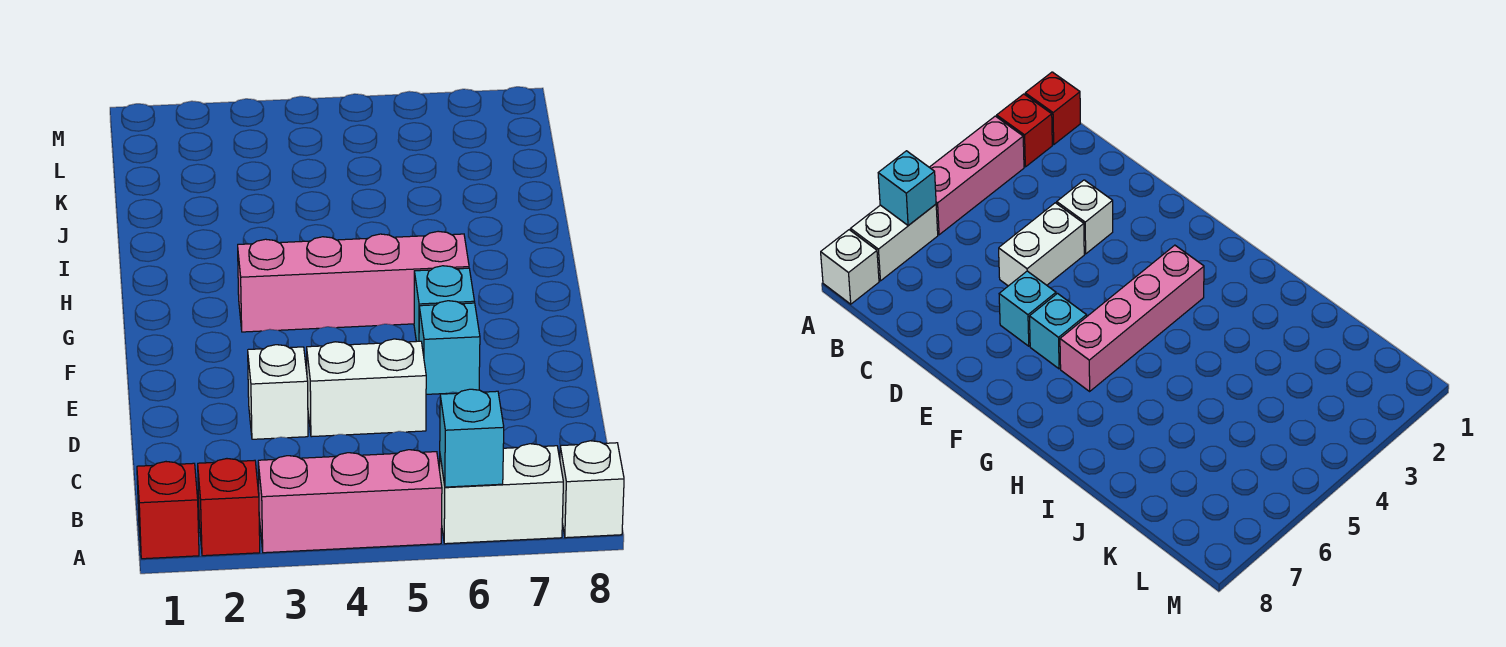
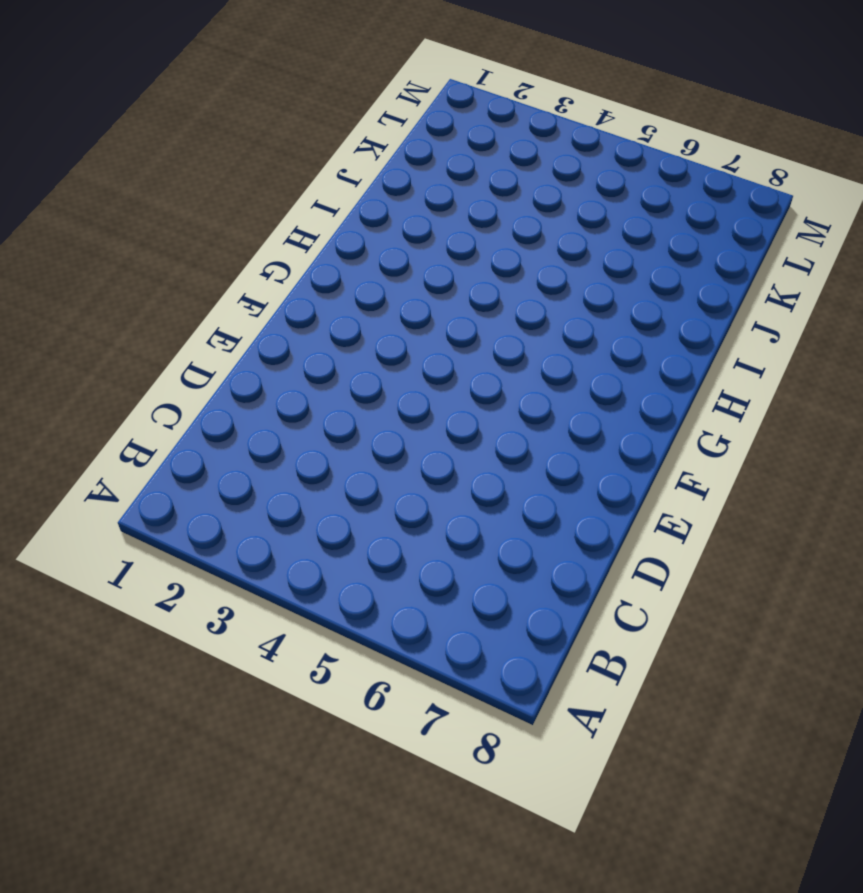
none -> red brick A1 level 1
none -> red brick A2 level 1

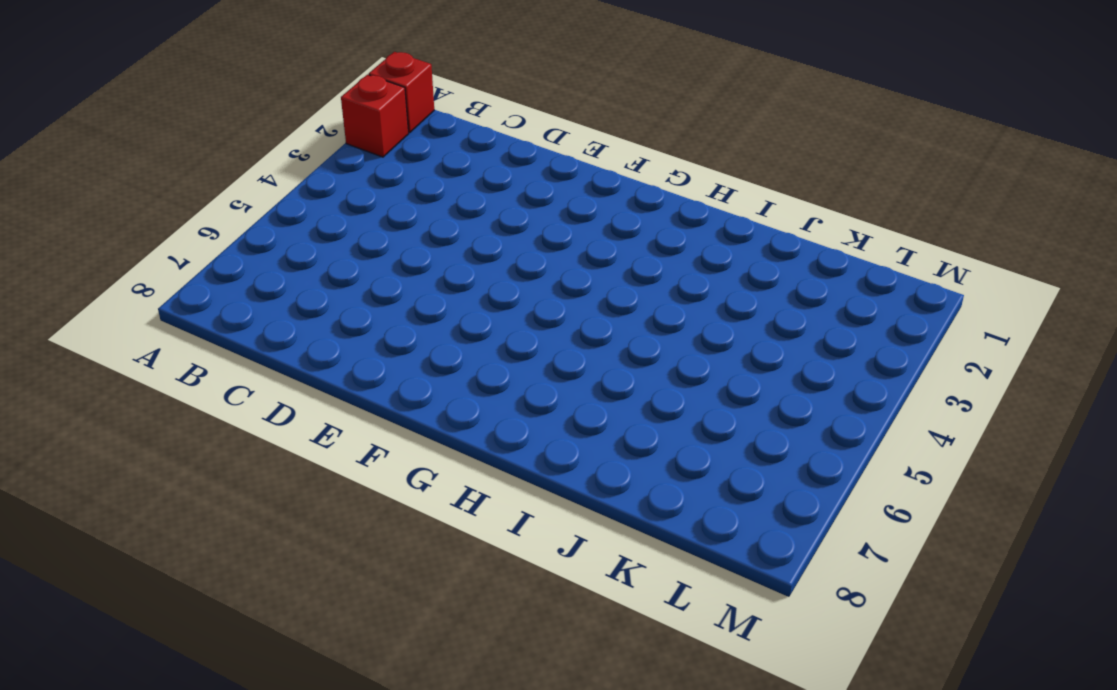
none -> pink brick A3:A5 level 1
none -> white brick A6:A7 level 1

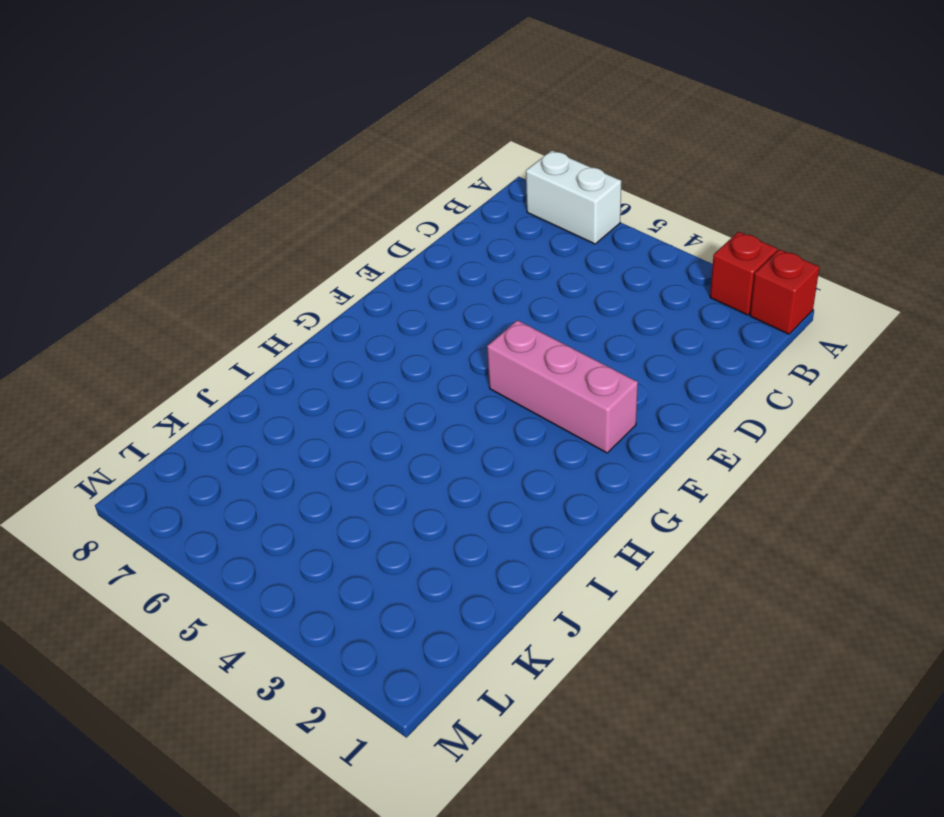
pink brick F2:F4 level 1 -> pink brick A3:A5 level 1
none -> white brick A8 level 1
none -> white brick D3 level 1

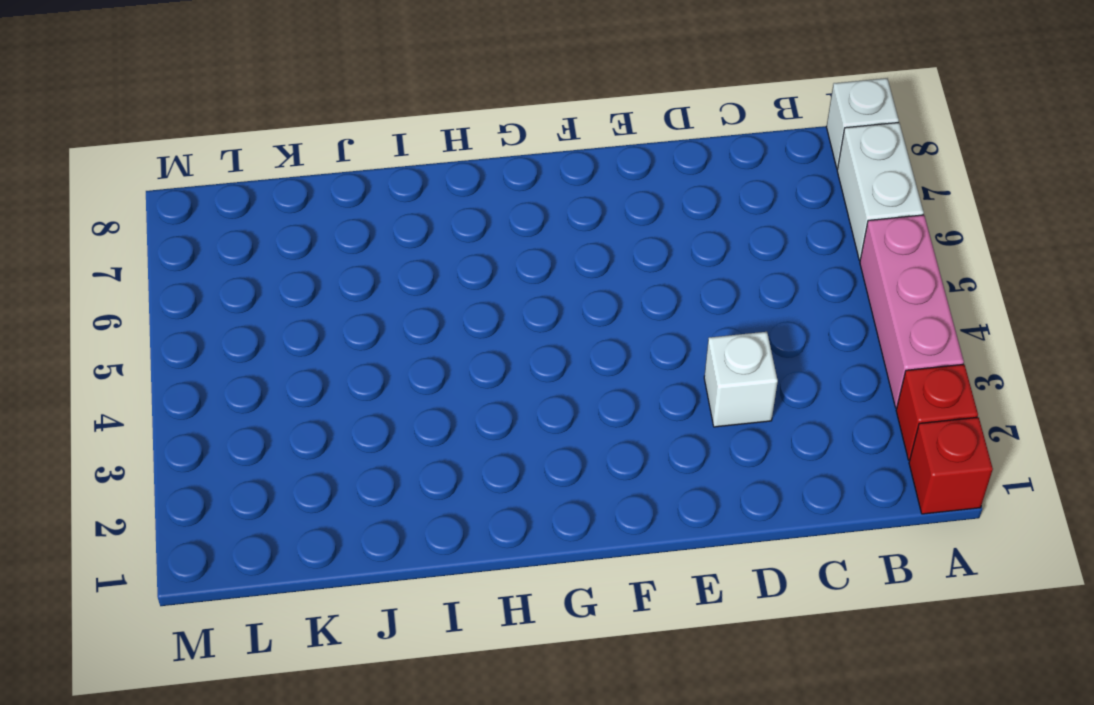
none -> white brick D4:D5 level 1
none -> cyan brick E6 level 1

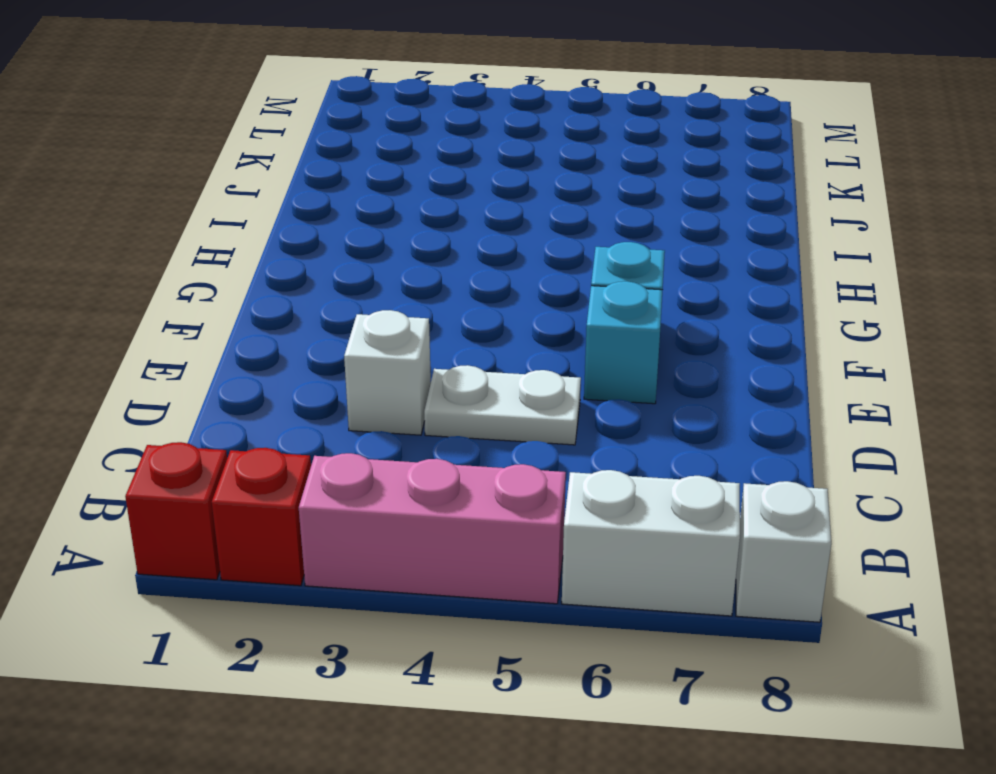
white plate D4:D5 level 1 -> white brick D4:D5 level 1
none -> pink brick G3:G6 level 1
none -> cyan brick A6 level 2

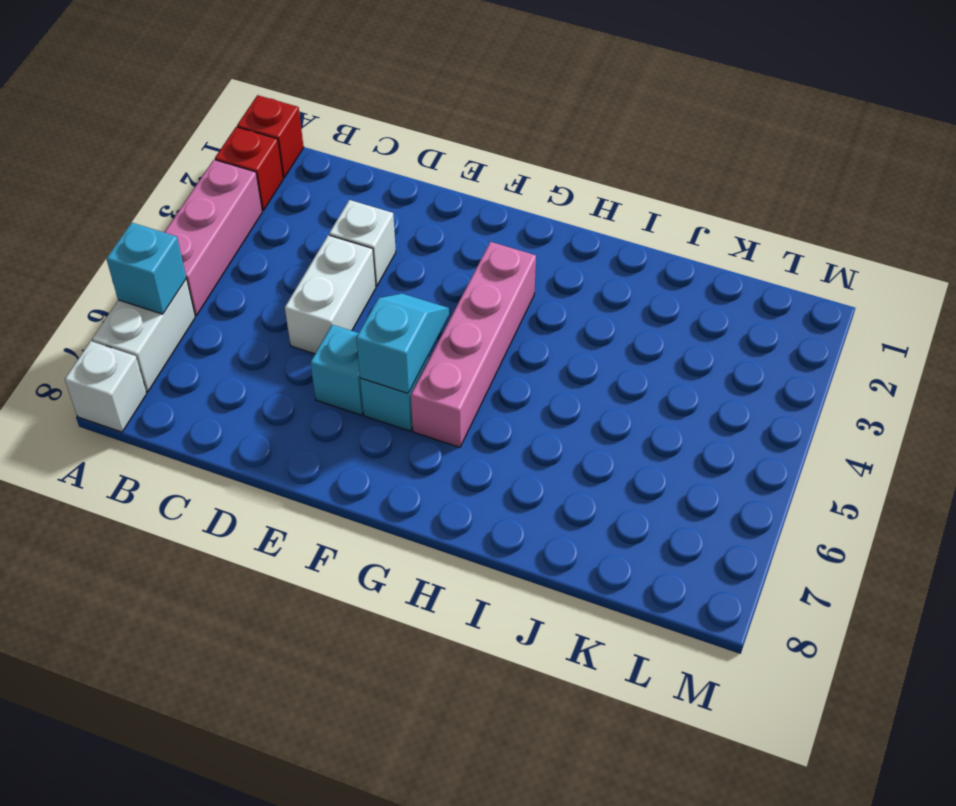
cyan slope F5:F6 level 2 top 6 -> none

